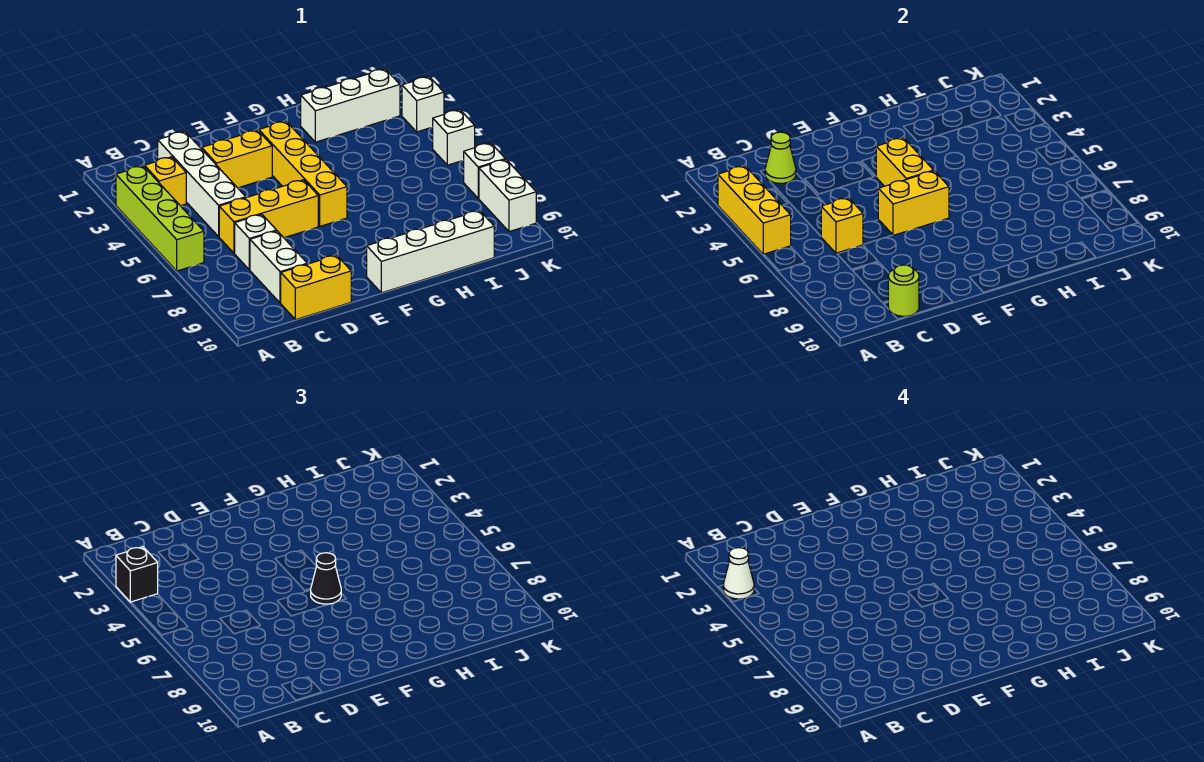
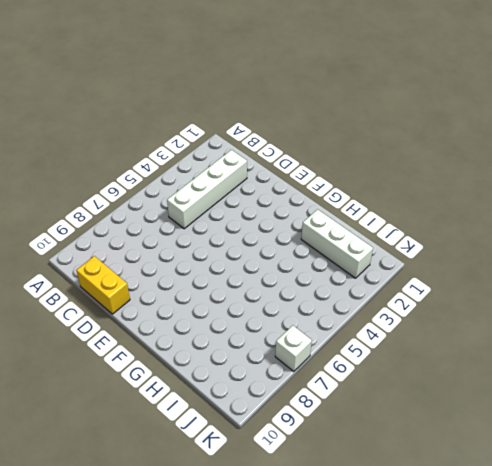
none -> lime brick A3:A6 level 1
none -> yellow brick B3 level 1
none -> yellow brick C6:E6 level 1

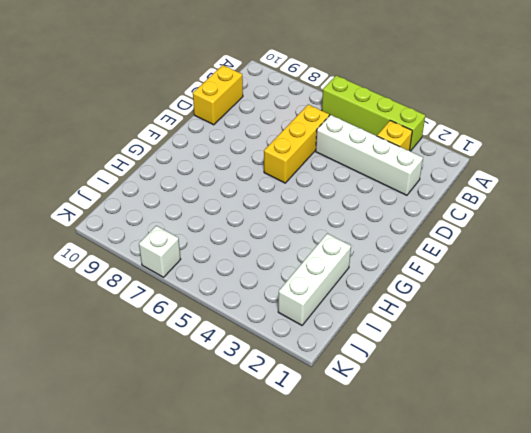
none -> white brick C7 level 1
none -> white brick C8:C9 level 1
none -> yellow brick D3:E3 level 1

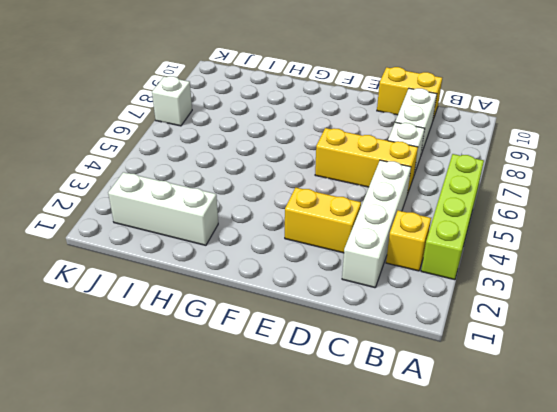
none -> yellow brick F3:F6 level 1
none -> white brick F10:I10 level 1
none -> white brick K3 level 1

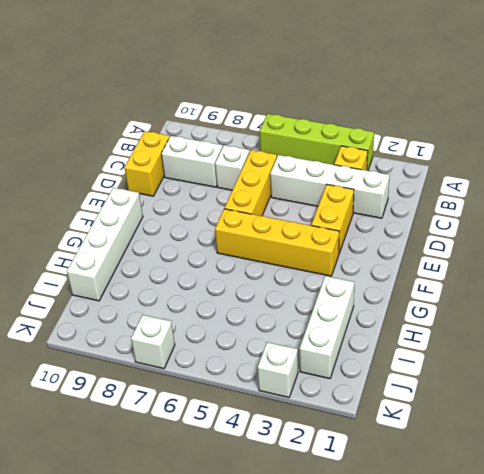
none -> white brick K5 level 1
none -> white brick K8:K9 level 1
none -> yellow brick A3:A5 level 2

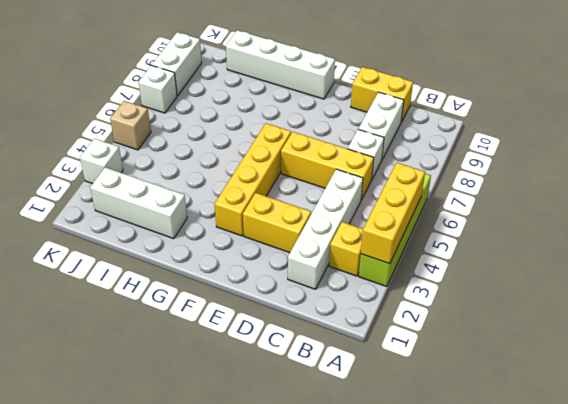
tan brick K5 level 1 -> white brick K5 level 1
none -> lime cone C2 level 2
none -> yellow brick C6 level 2
none -> lime round brick C10 level 2

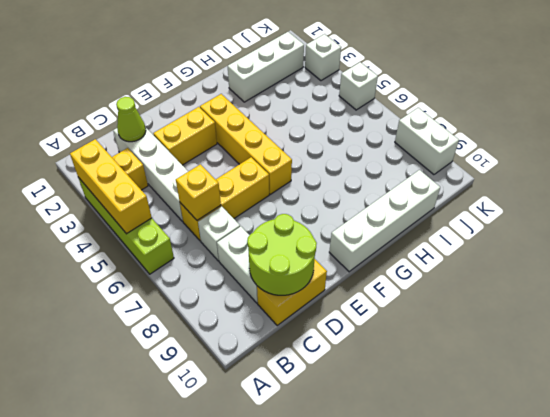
lime round brick C9:D10 level 2 -> lime round brick C10 level 2
none -> white brick K7 level 1
none -> yellow brick E6:F6 level 2
none -> yellow brick F4:F5 level 2

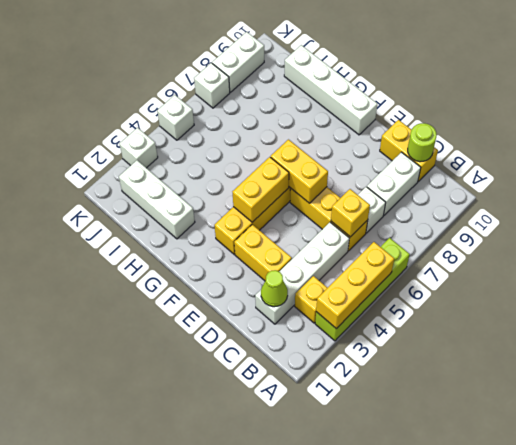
none -> black brick A3 level 3
none -> black cone F6 level 3
none -> white cone A3 level 4

